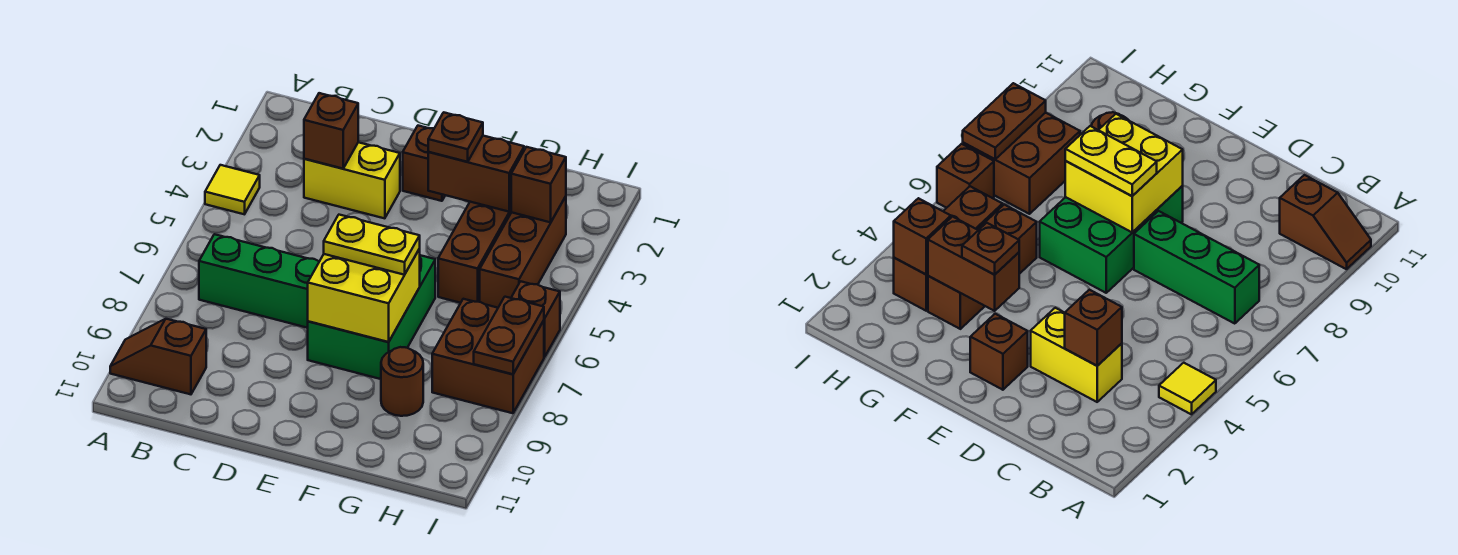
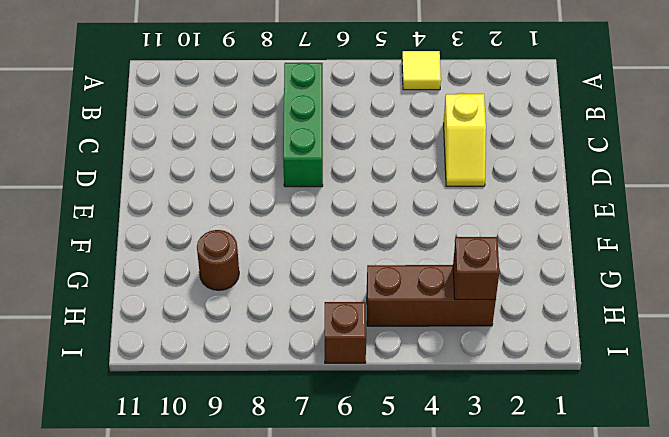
yellow slope C3:D3 level 1 top C -> yellow brick C3:D3 level 1
none -> brown slope A10:B10 level 1 top B
none -> brown brick E2 level 1
none -> green brick E6:F8 level 1

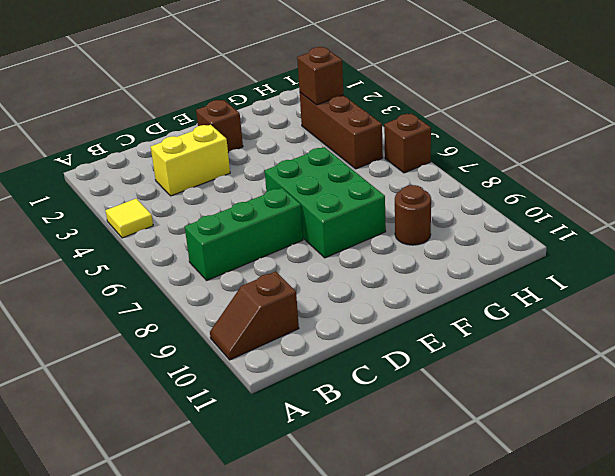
none -> brown brick G3:G5 level 1
none -> brown brick H7:I8 level 1
none -> brown brick C3 level 2

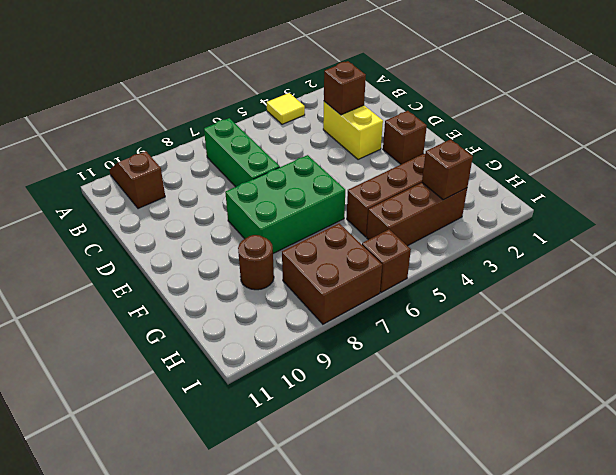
none -> yellow brick E7:F8 level 2
none -> brown brick F3:G3 level 2
none -> brown plate I7:I8 level 2

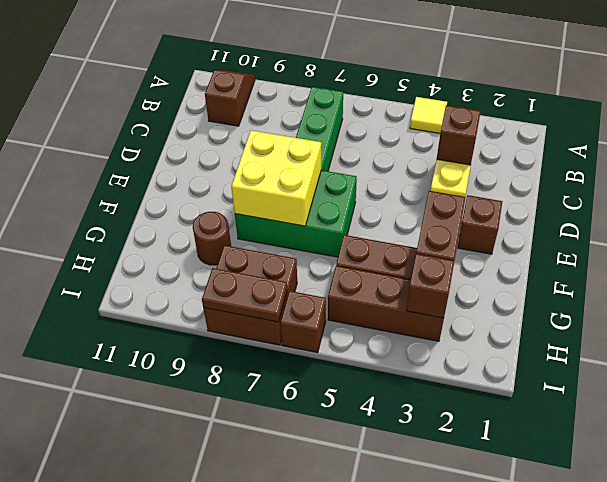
none -> yellow plate E7:F7 level 3
none -> brown plate F3 level 3

